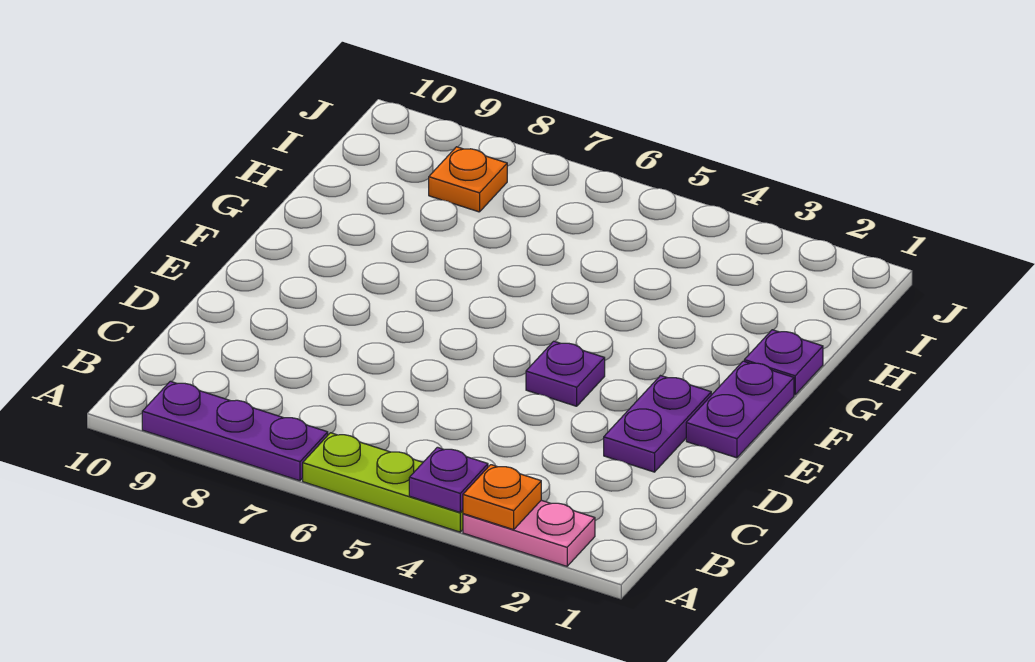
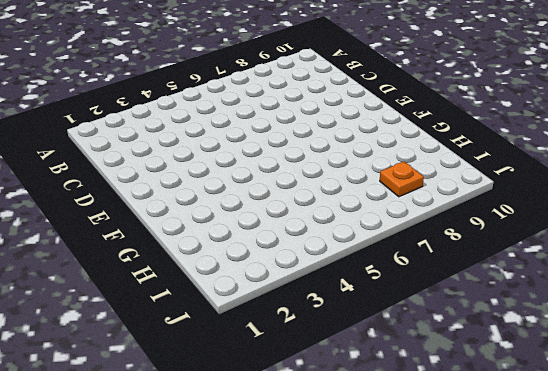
none -> pink plate A2:A3 level 1
none -> lime plate A4:A6 level 1

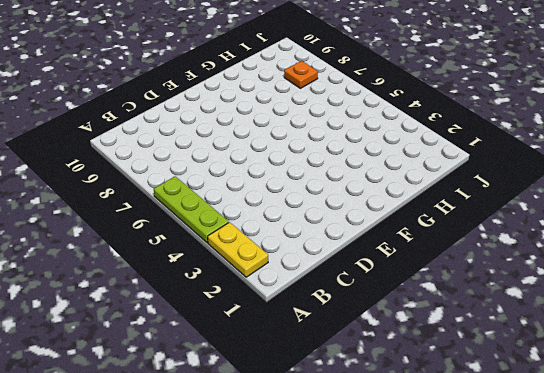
yellow plate A2:A3 level 1 -> pink plate A2:A3 level 1
none -> purple plate A7:A9 level 1
none -> purple plate D2:E2 level 1

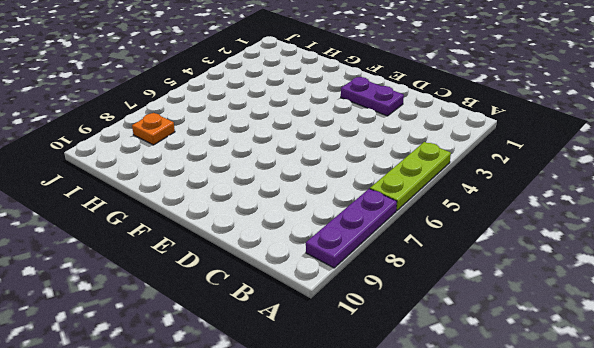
none -> pink plate A2:A3 level 1
none -> purple plate E1:F1 level 1

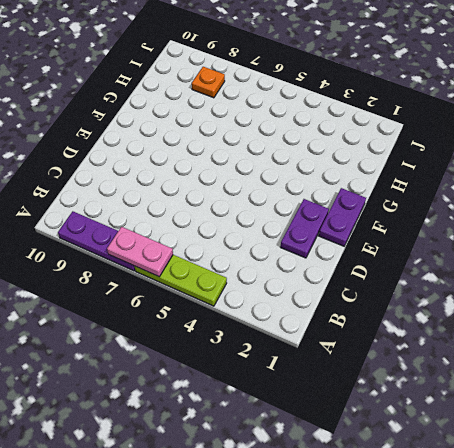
pink plate A6:A7 level 2 -> pink plate A2:A3 level 1
none -> purple plate E4 level 1
none -> purple plate G1 level 1

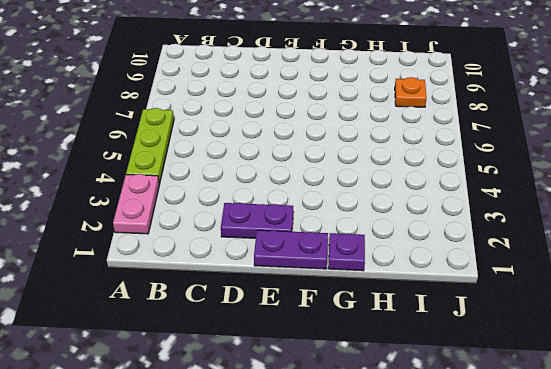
none -> purple plate A7:A9 level 1
none -> purple plate E4 level 1

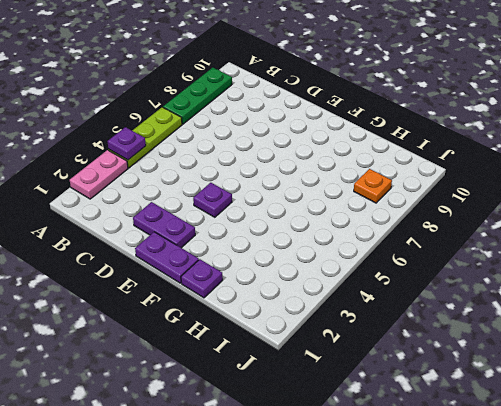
green plate A7:A9 level 1 -> purple plate A7:A9 level 1
none -> orange plate A3 level 2

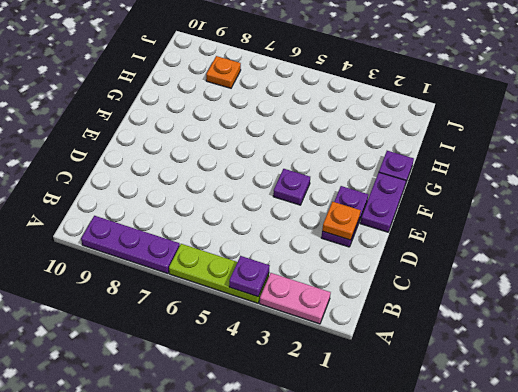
orange plate D2 level 2 -> orange plate A3 level 2

